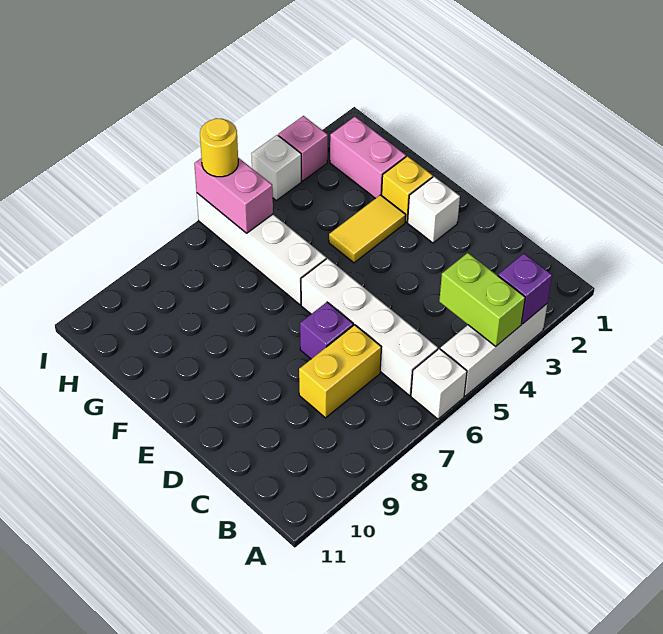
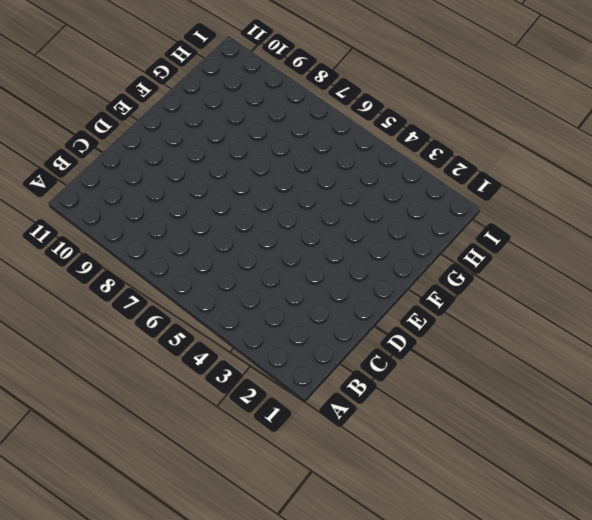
none -> white brick A3:A5 level 1
none -> white brick A6 level 1
none -> white brick B6:E6 level 1

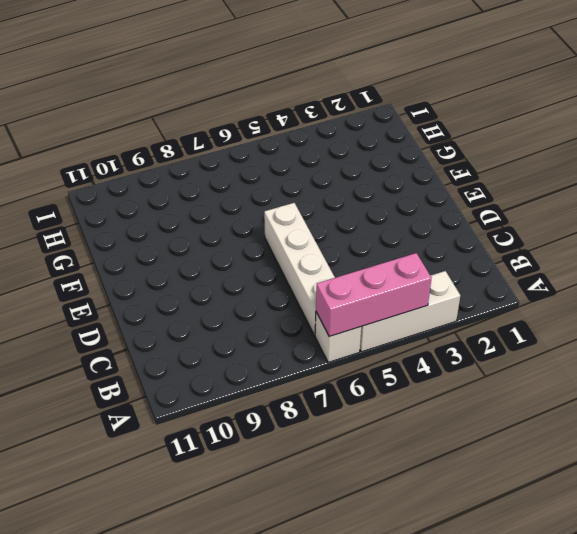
pink brick A4:A6 level 2 -> lime brick A4:B4 level 2
none -> yellow brick C7:C8 level 1
none -> purple brick D7 level 1
none -> white brick E2 level 1

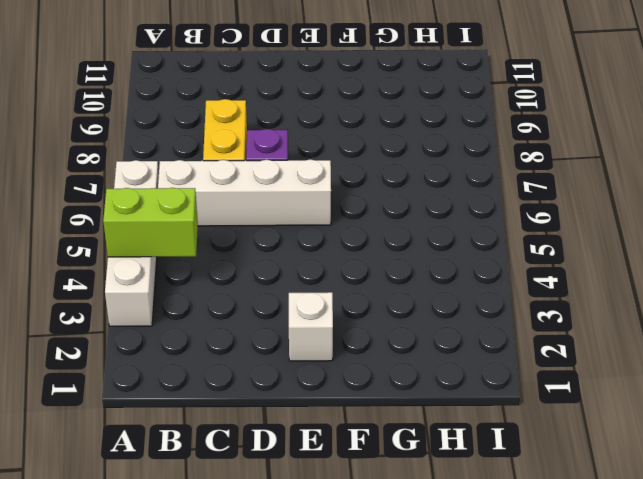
none -> yellow brick F2 level 1
none -> yellow tile F3:F4 level 1
none -> white brick F6:I6 level 1

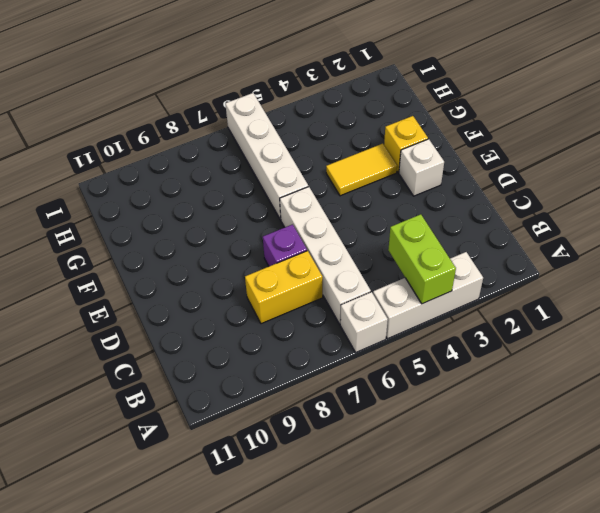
none -> pink brick G2:H2 level 1
none -> pink brick I3 level 1
none -> white brick I4 level 1

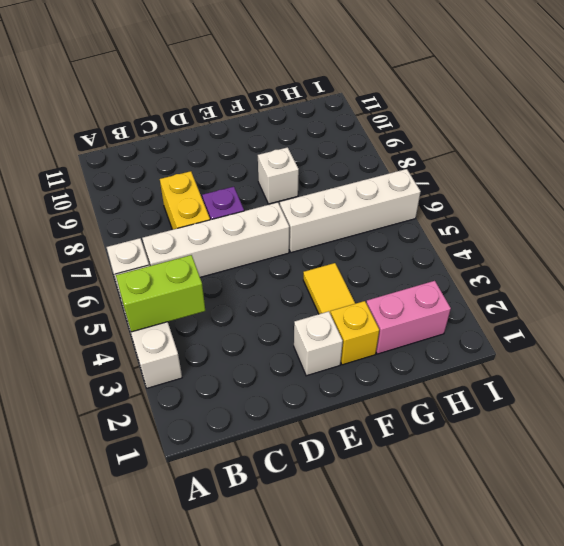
white brick F8 level 1 -> white brick I4 level 1
none -> pink brick I3 level 1
none -> purple brick A3 level 2
none -> pink brick H6:I6 level 2

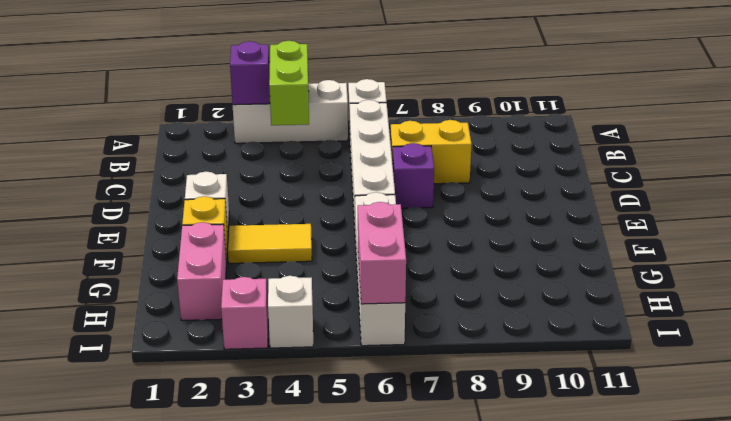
none -> yellow round brick I6 level 3

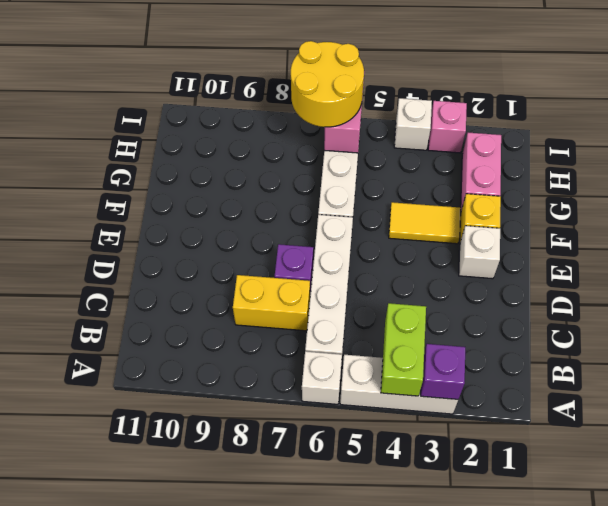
yellow round brick H6:I7 level 3 -> yellow round brick I6 level 3

